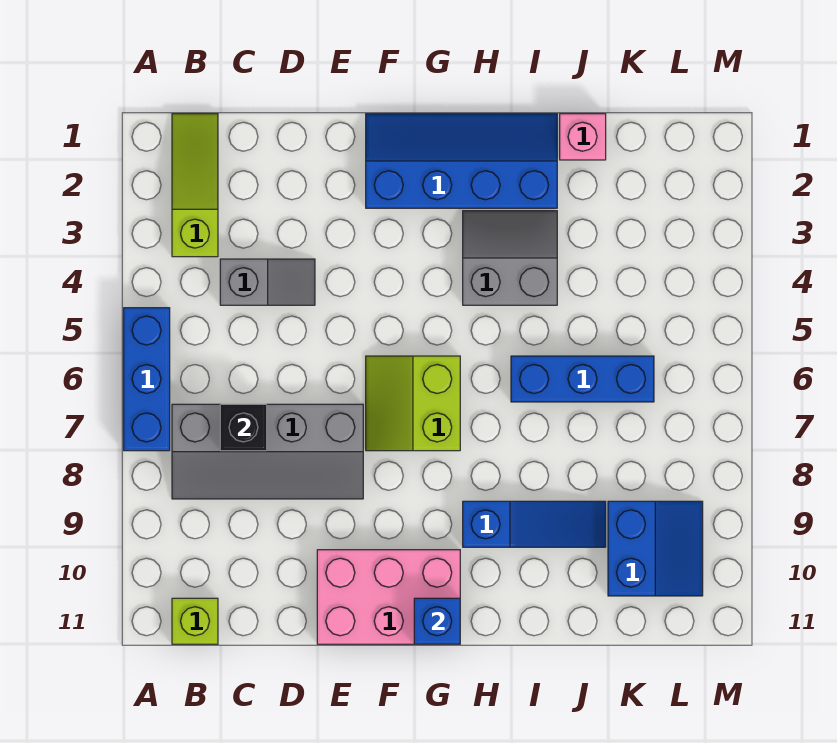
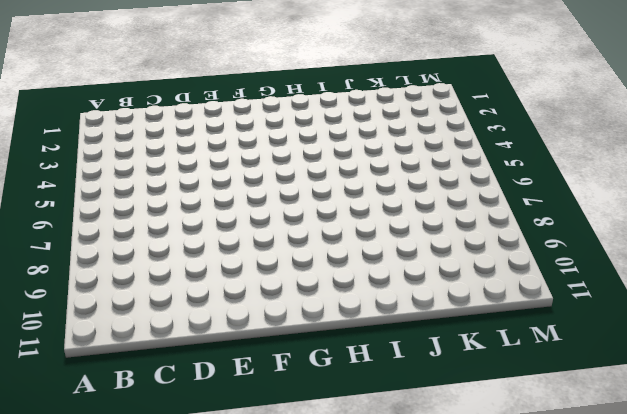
none -> blue brick A5:A7 level 1
none -> lime slope B1:B3 level 1 top 3
none -> grey slope B7:E8 level 1 top 7

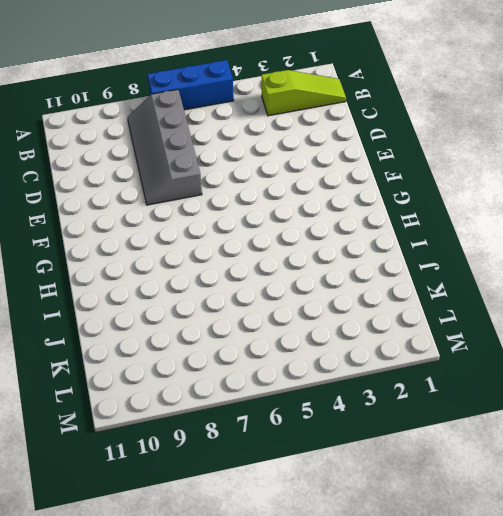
none -> lime brick B11 level 1
none -> grey slope C4:D4 level 1 top C
none -> pink brick E10:G11 level 1

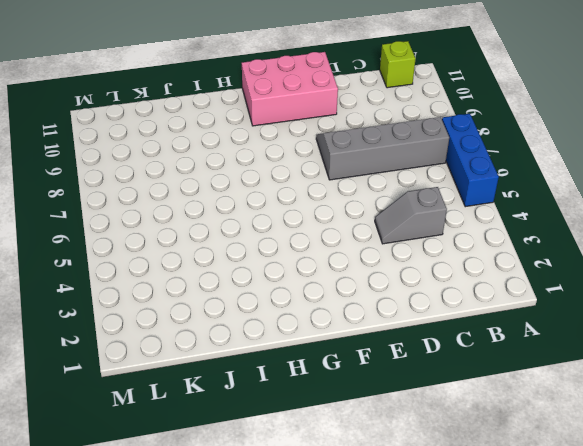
none -> lime slope B1:B3 level 1 top 3
none -> blue slope F1:I2 level 1 top 2
none -> lime slope F6:G7 level 1 top G

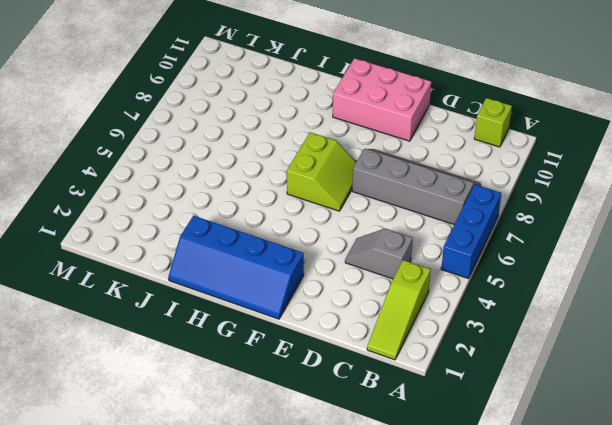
none -> grey slope H3:I4 level 1 top 4
none -> blue slope H9:J9 level 1 top H
none -> blue brick I6:K6 level 1

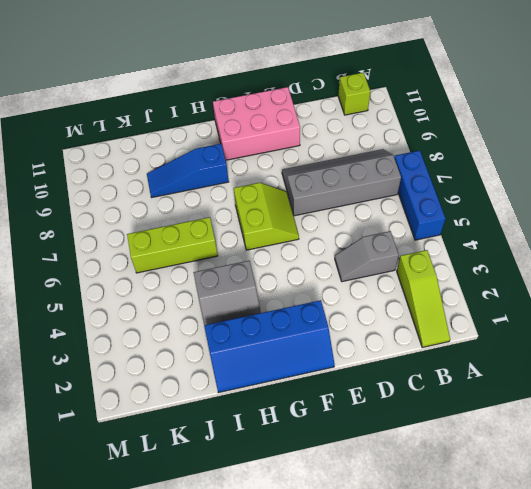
lime brick I6:K6 level 1 -> blue brick I6:K6 level 1
none -> pink brick J1 level 1
none -> blue slope K9:L10 level 1 top K
none -> black brick C7 level 2

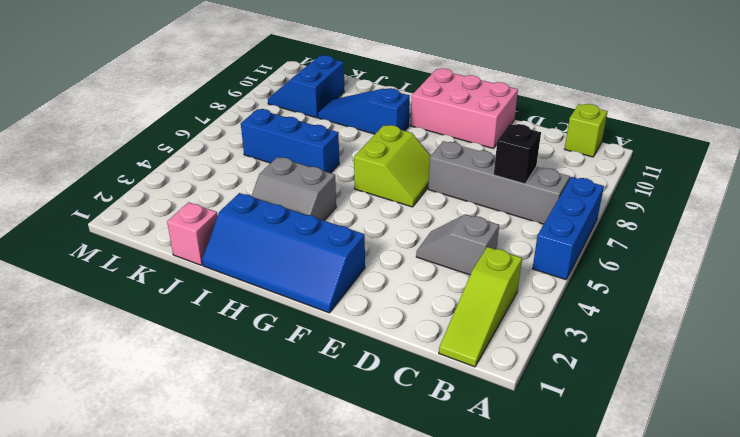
none -> blue brick G11 level 2

